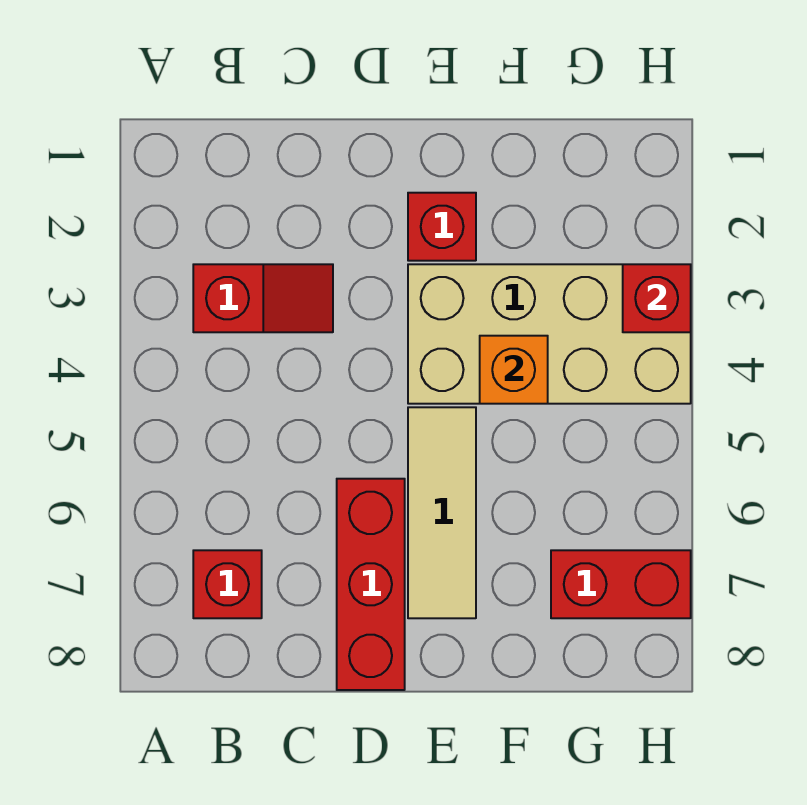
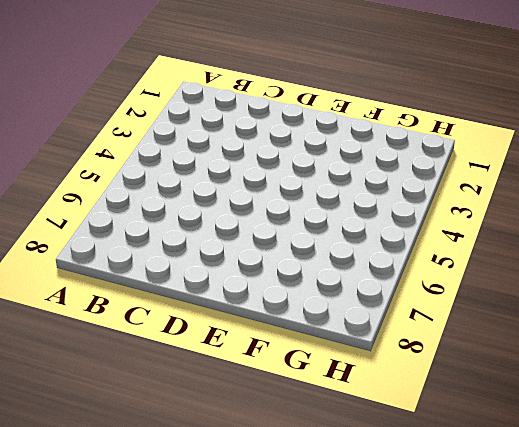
none -> red slope B3:C3 level 1 top B
none -> red brick B7 level 1

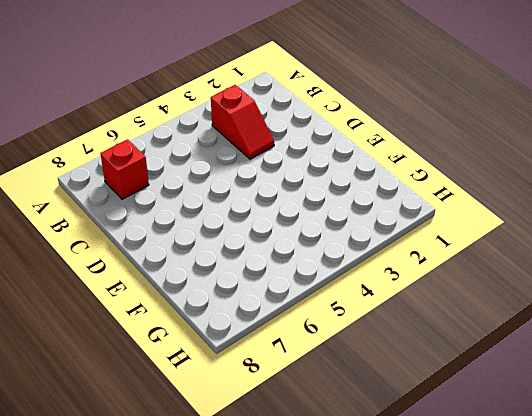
none -> red brick D6:D8 level 1
none -> red brick E2 level 1

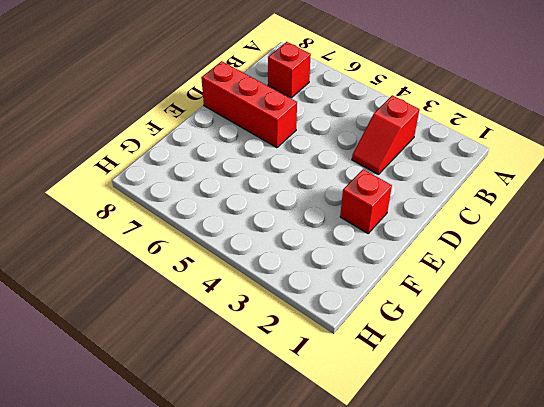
none -> tan brick E3:H4 level 1
none -> tan tile E5:E7 level 1

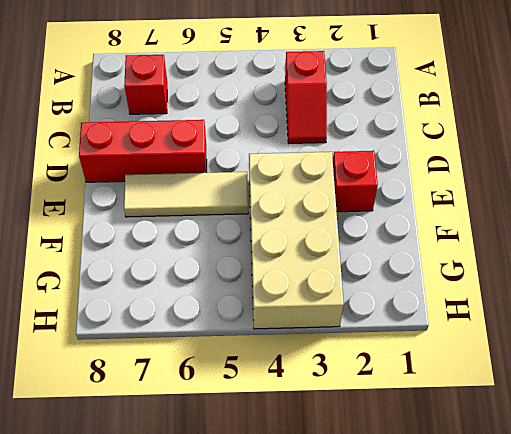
none -> red brick G7:H7 level 1
none -> orange brick F4 level 2

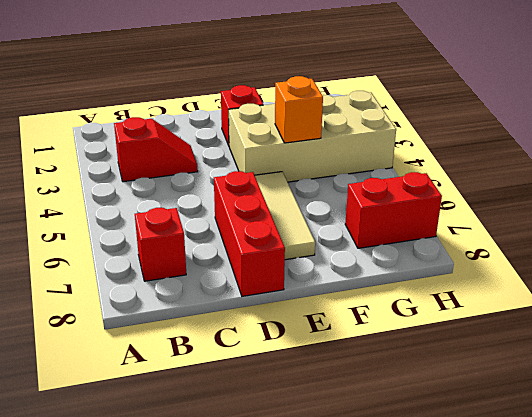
none -> red brick H3 level 2

